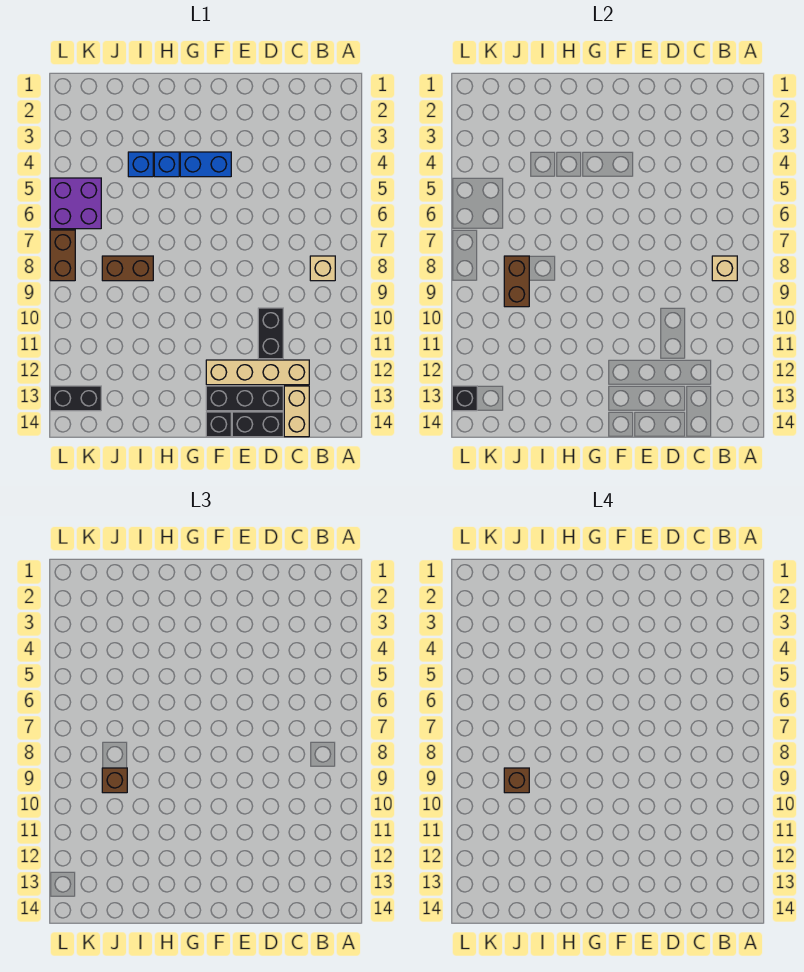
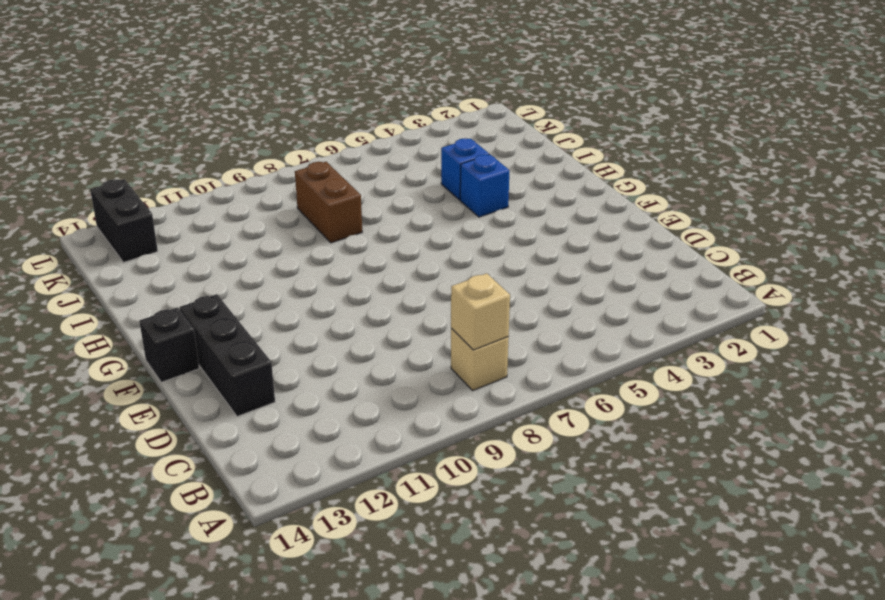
none -> tan brick C12:F12 level 1
none -> tan brick C13:C14 level 1
none -> black brick D10:D11 level 1

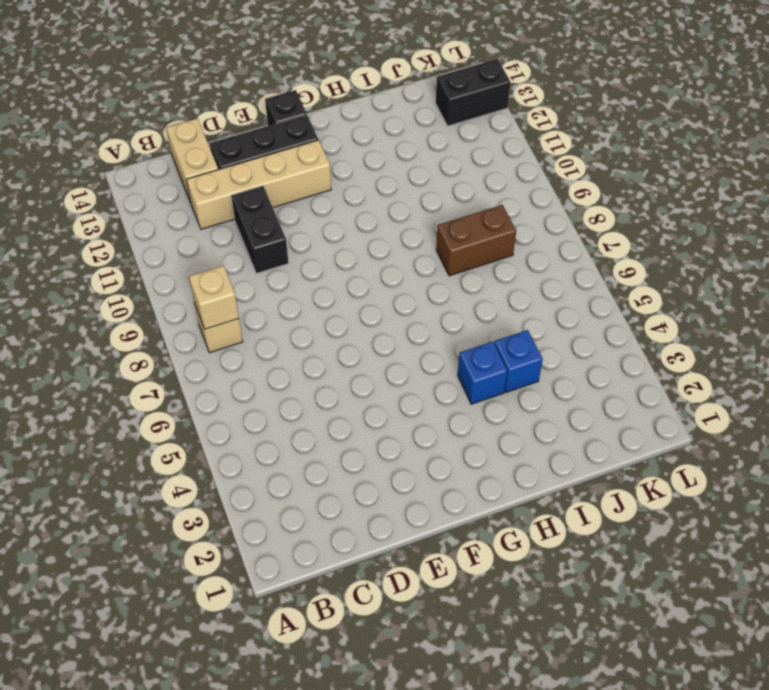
none -> black brick D14:E14 level 1
none -> blue brick F4:G4 level 1
none -> purple brick K5:L6 level 1

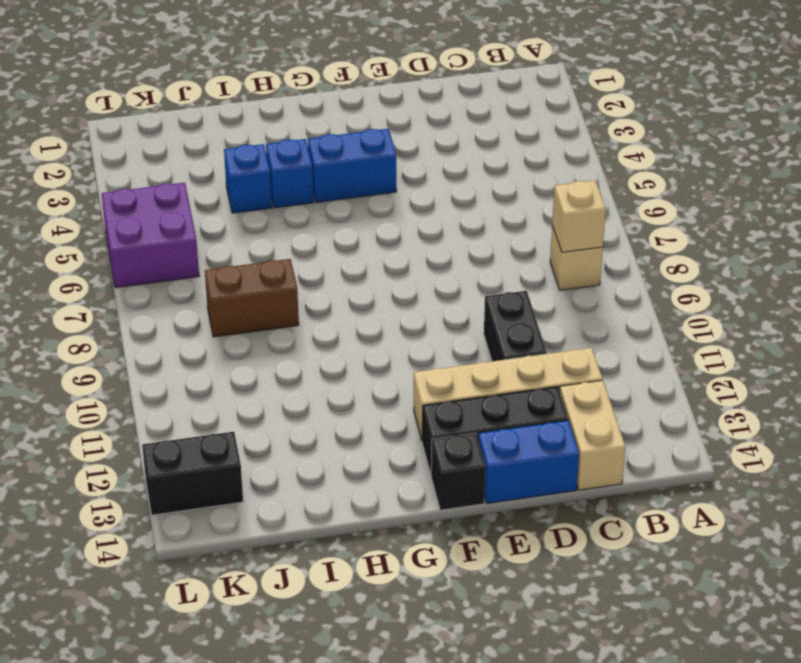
blue brick D14:E14 level 1 -> black brick D14:E14 level 1
none -> brown brick L7:L8 level 1
none -> brown brick J8:J9 level 2
none -> black brick L13 level 2

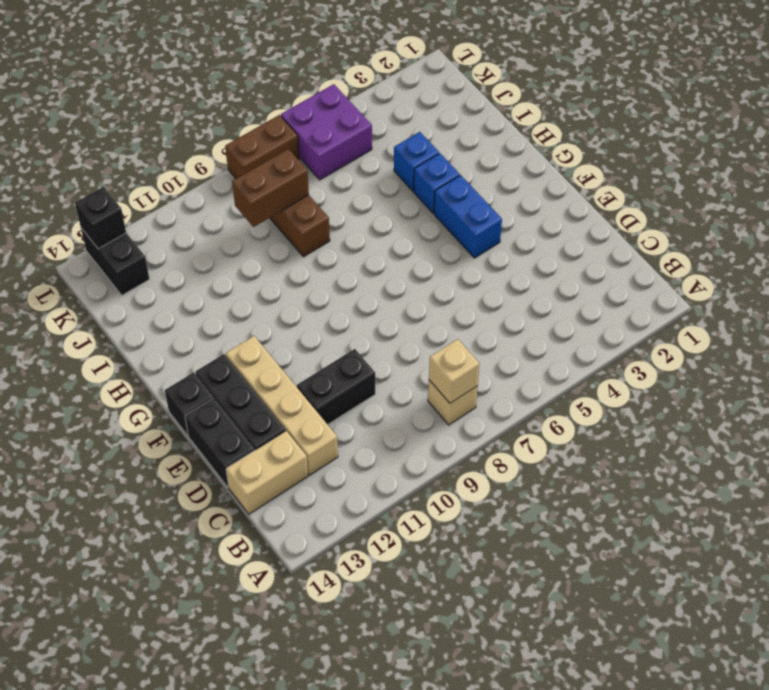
none -> brown brick J9 level 3
none -> brown brick J9 level 4

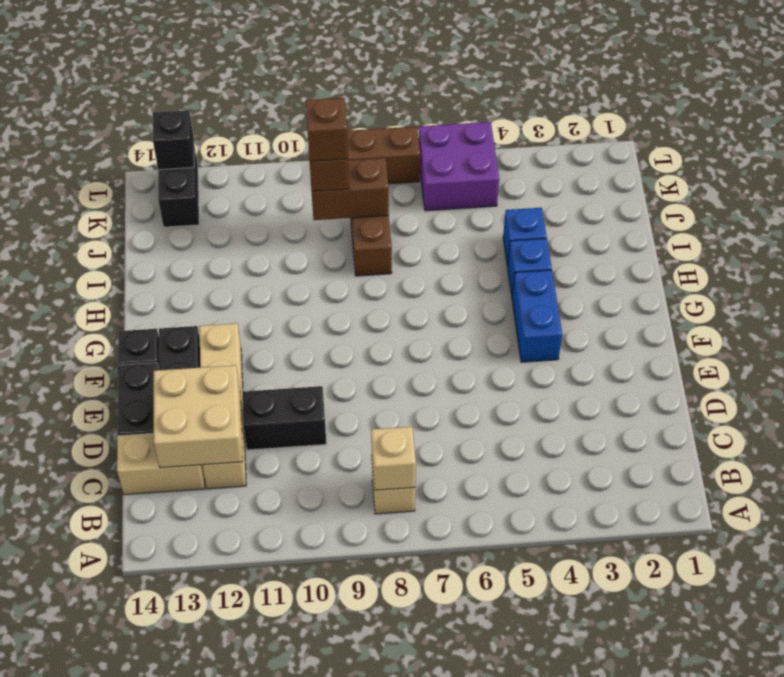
tan brick C12:D13 level 2 -> none

